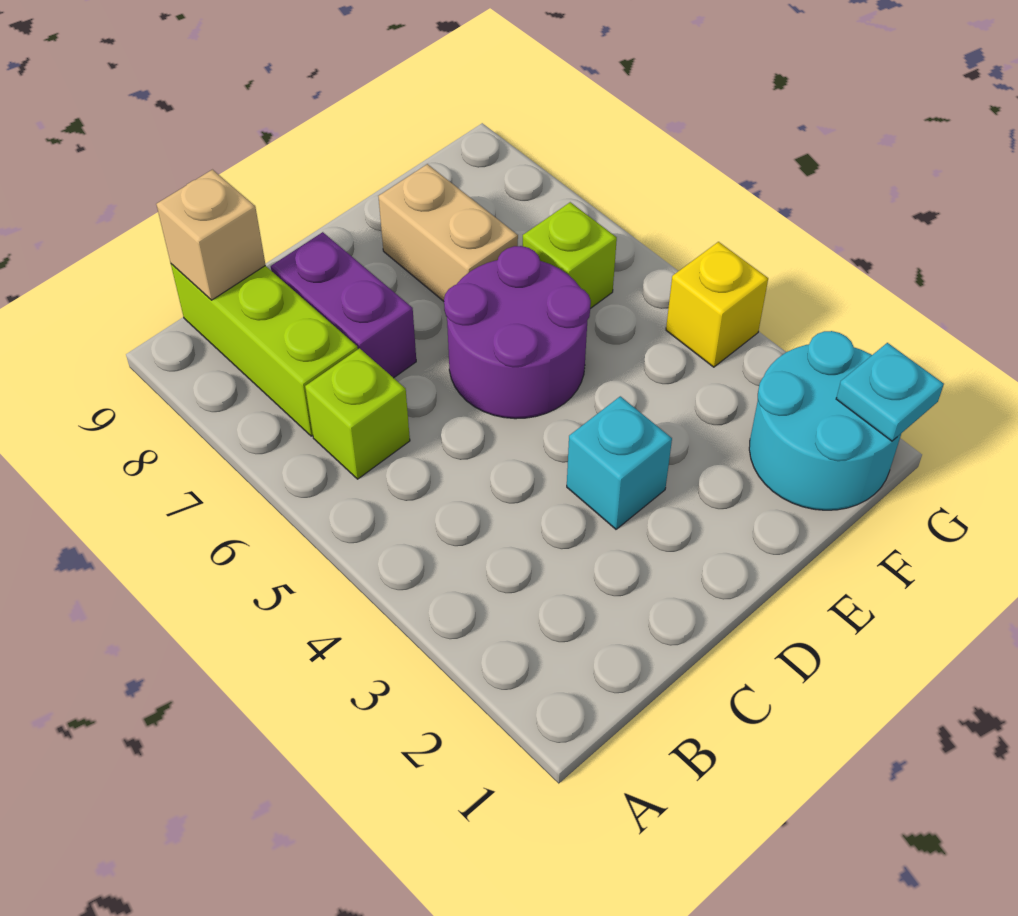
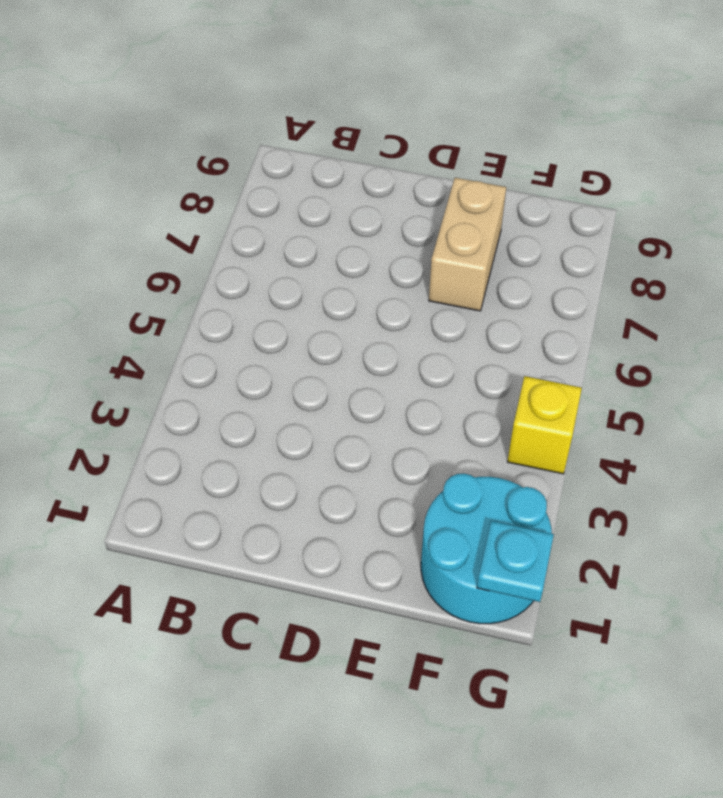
none -> lime brick B6 level 1
none -> lime brick B7:B9 level 1

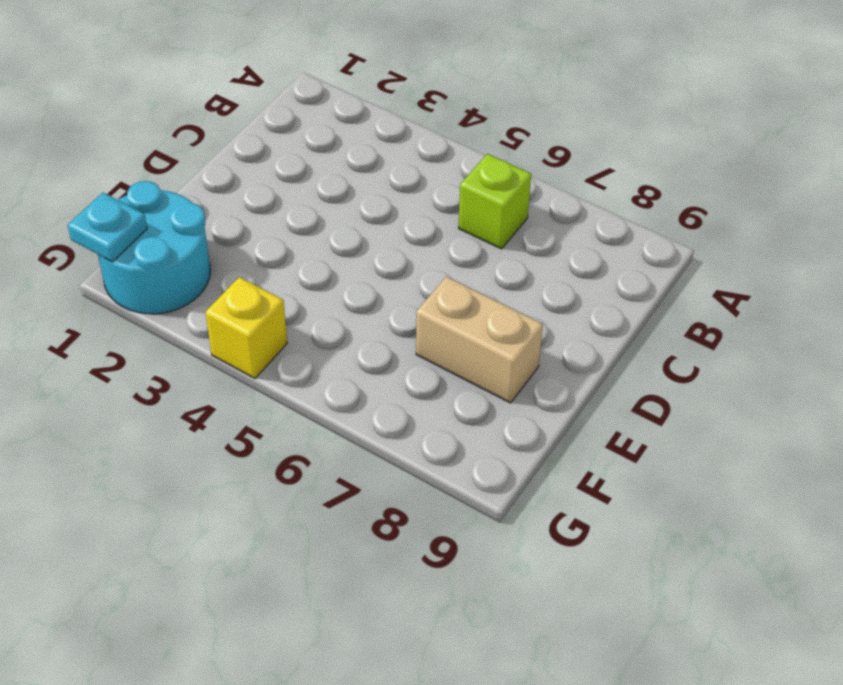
none -> lime brick B7:B9 level 1
none -> purple brick C7:C8 level 1

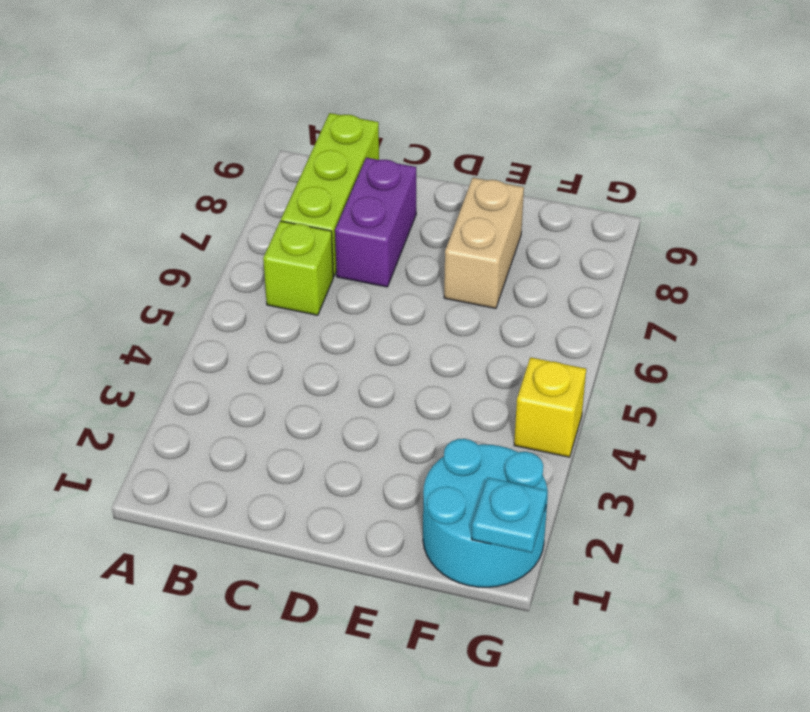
none -> cyan brick D3 level 1
none -> purple round brick D5:E6 level 1

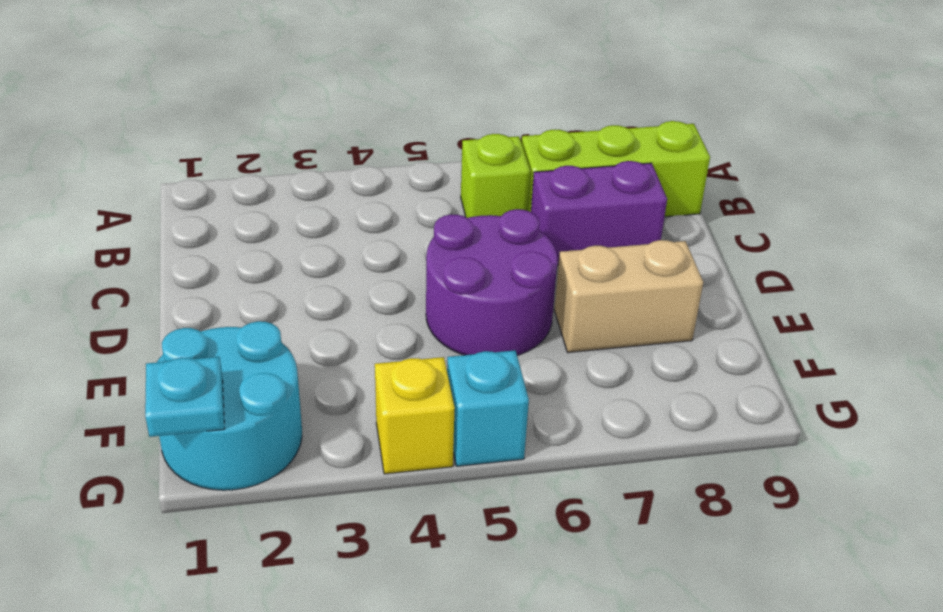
cyan brick G5 level 1 -> cyan brick D3 level 1
none -> lime brick F6 level 1
none -> tan brick B9 level 2

